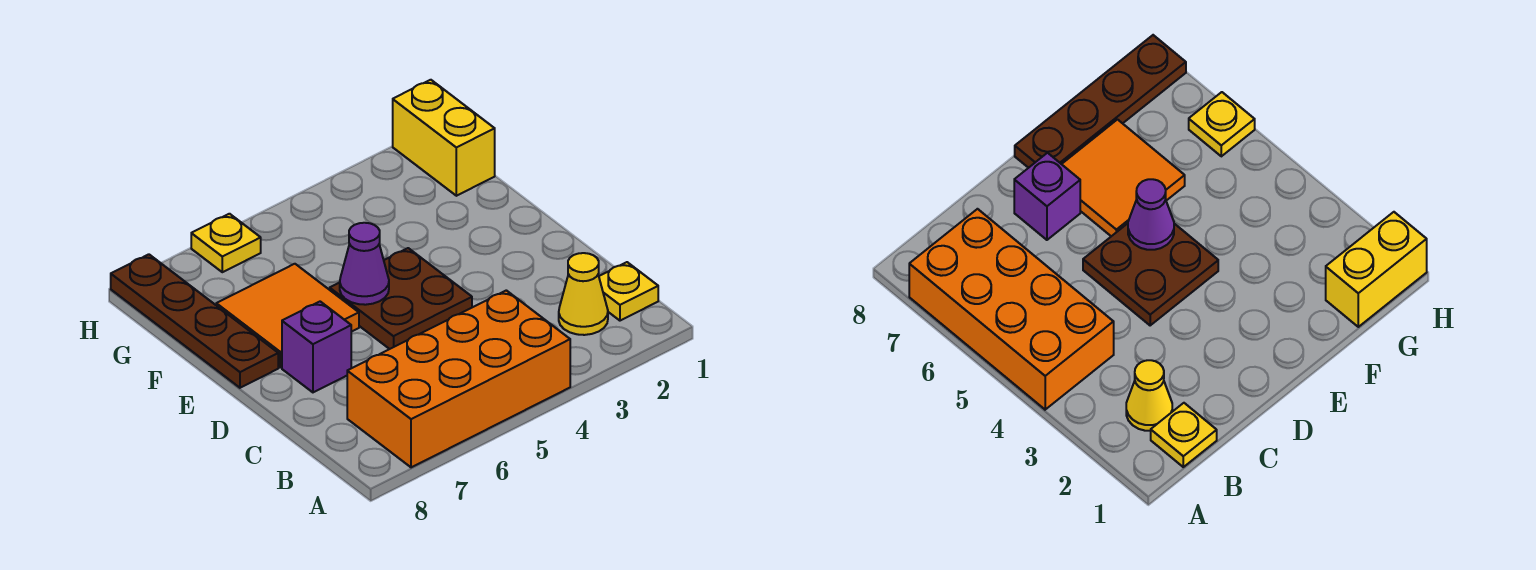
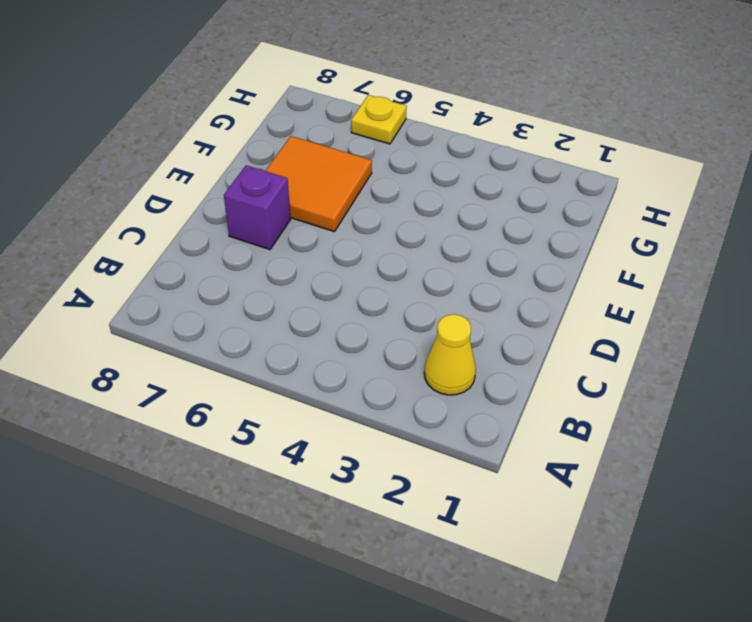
none -> orange brick A4:B7 level 1
none -> yellow plate B1 level 1

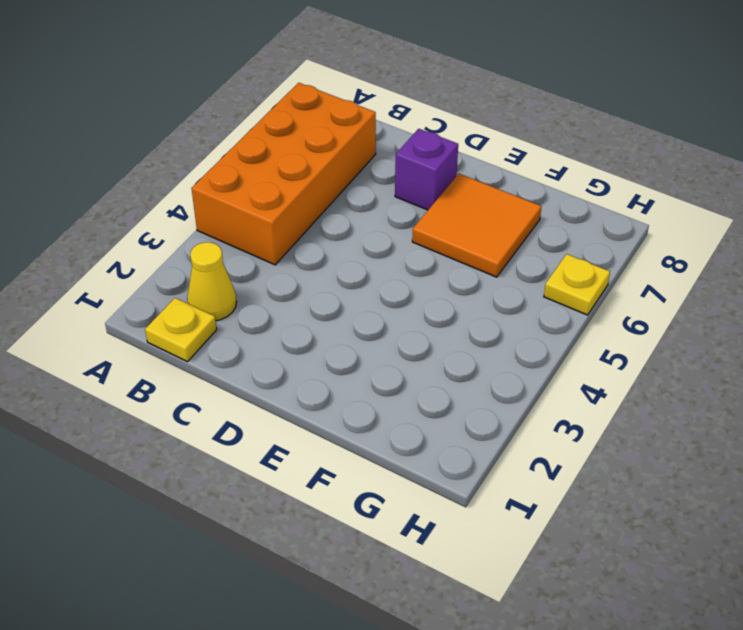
none -> brown plate D4:E5 level 1
none -> brown plate E8:H8 level 1

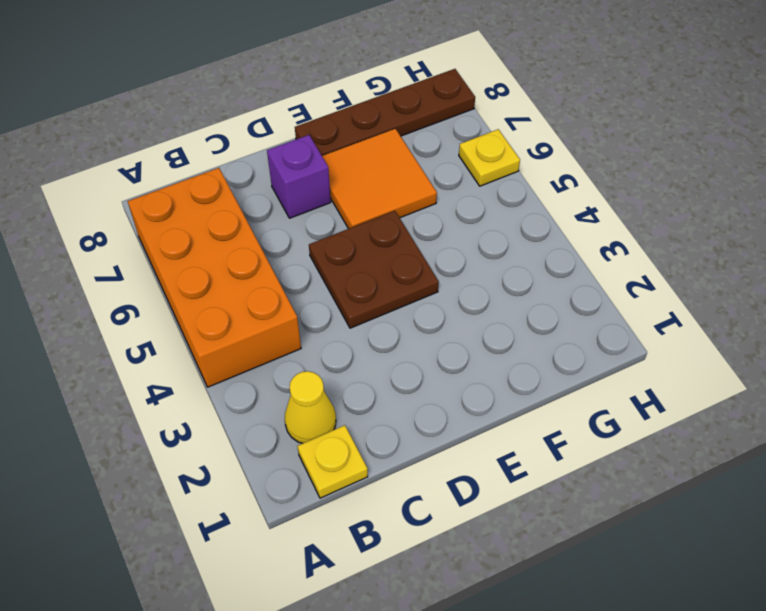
none -> yellow brick G1:H1 level 1
none -> purple cone E5 level 2

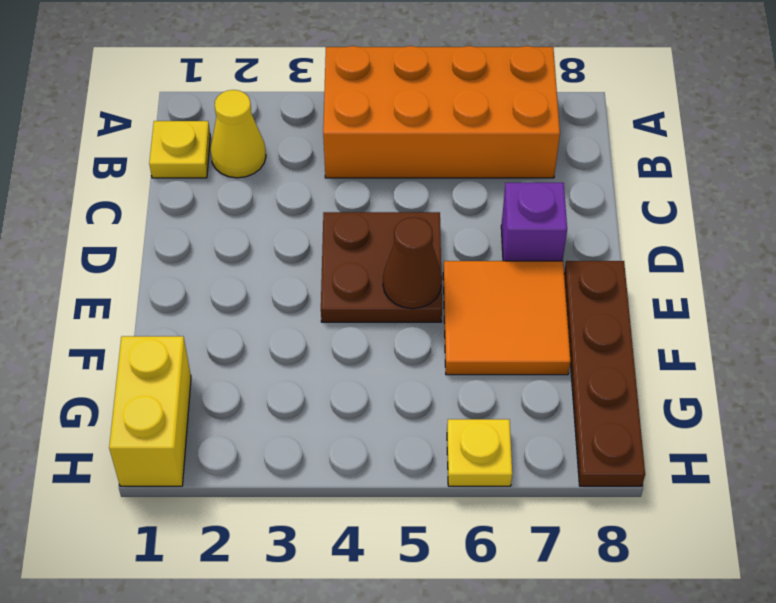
brown cone E5 level 2 -> purple cone E5 level 2

